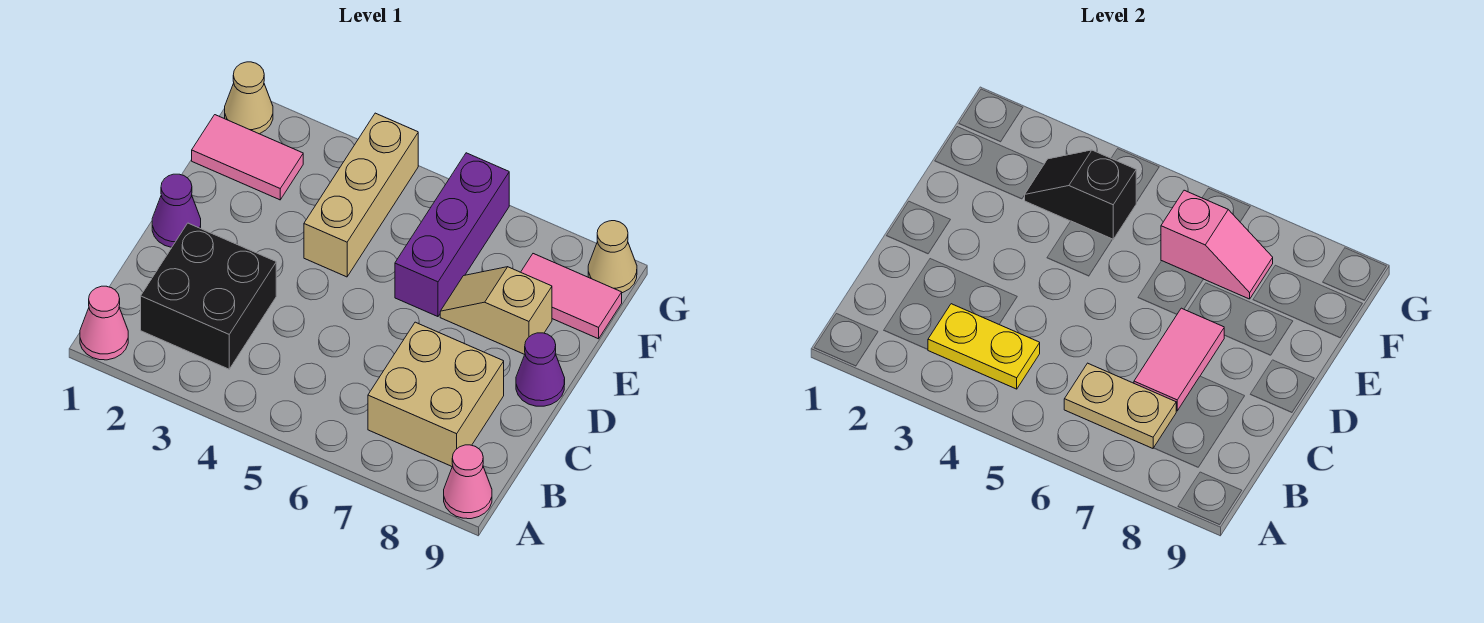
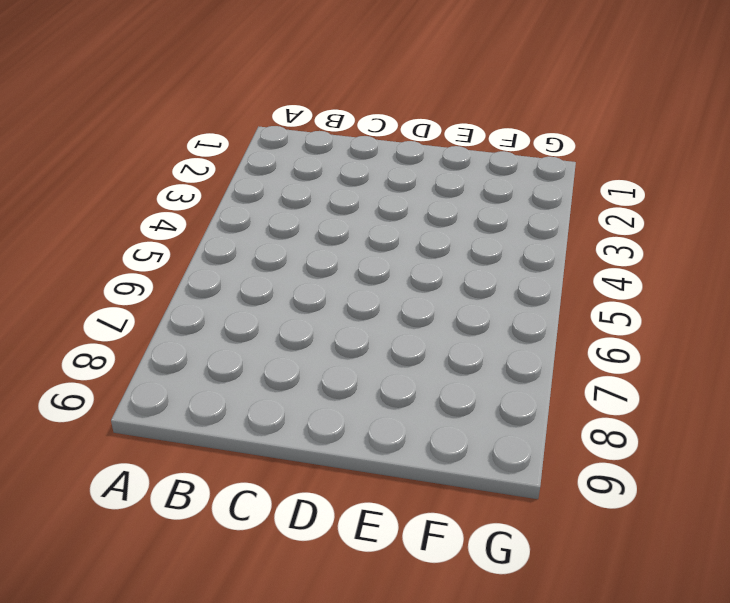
none -> pink cone A1 level 1
none -> pink cone A9 level 1
none -> black brick B2:C3 level 1

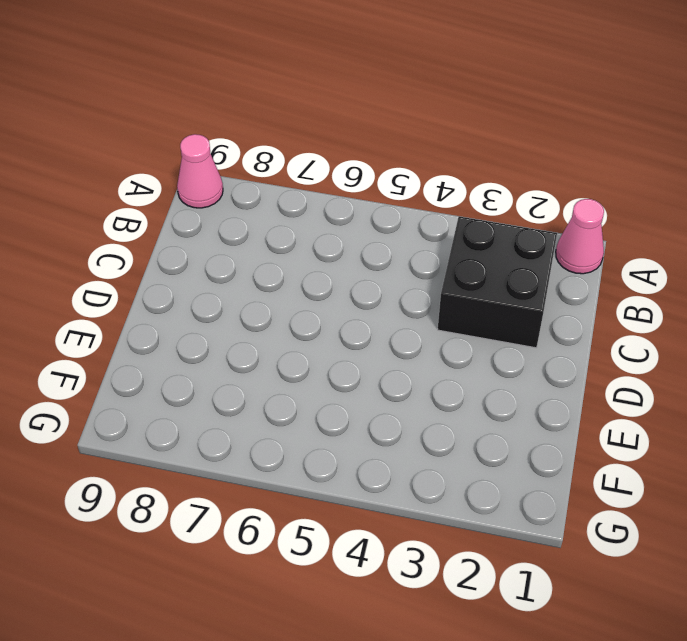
none -> tan brick B7:C8 level 1
none -> purple cone D1 level 1
none -> purple cone D9 level 1

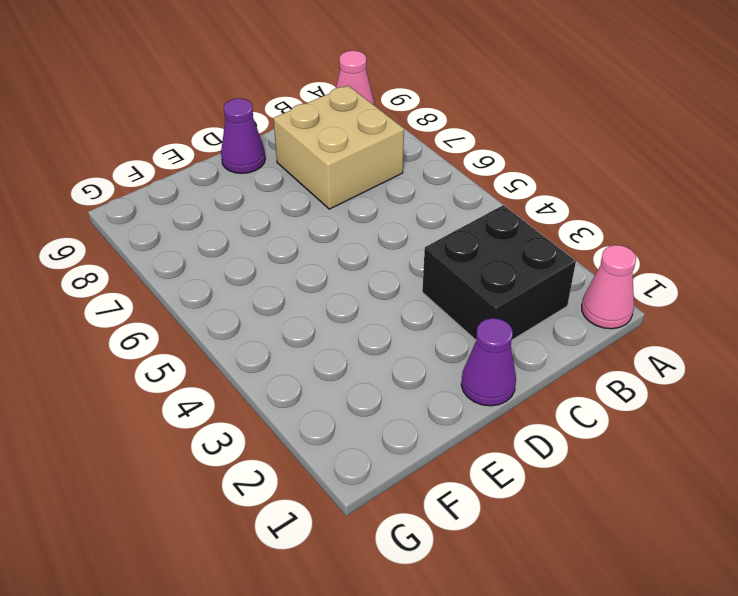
none -> tan brick E4:G4 level 1
none -> purple brick E6:G6 level 1
none -> tan slope E7:E8 level 1 top 8

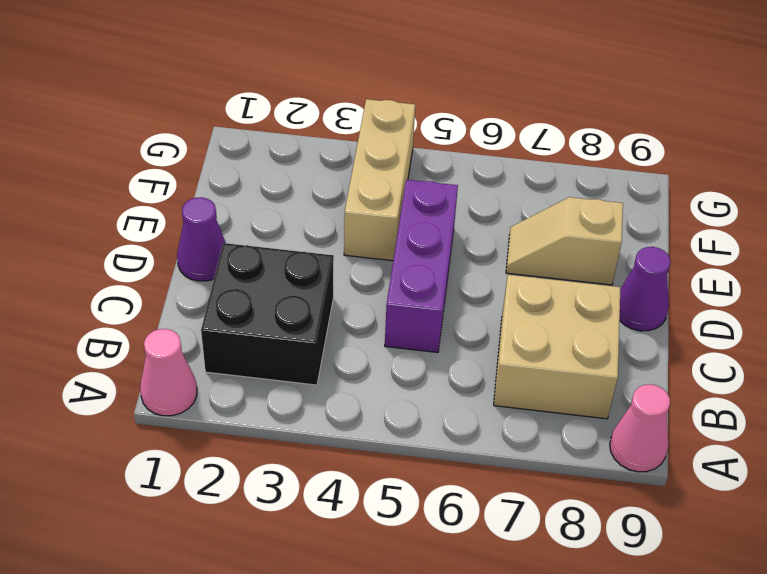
purple brick C5:E5 level 1 -> purple brick E6:G6 level 1
none -> pink tile F1:F2 level 1
none -> pink tile F8:F9 level 1
none -> tan cone G1 level 1

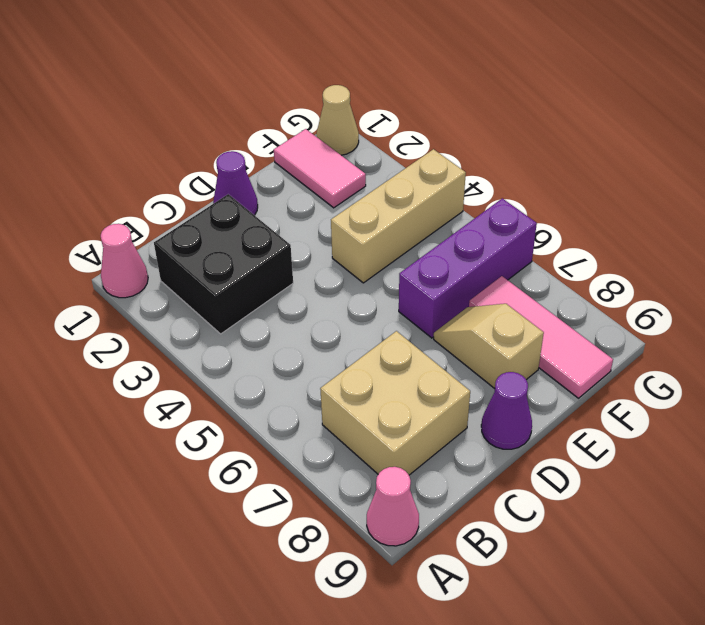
pink tile F7:F9 level 1 -> pink tile F8:F9 level 1
none -> tan cone G9 level 1
none -> yellow plate B3:B4 level 2
none -> tan plate B6:B7 level 2

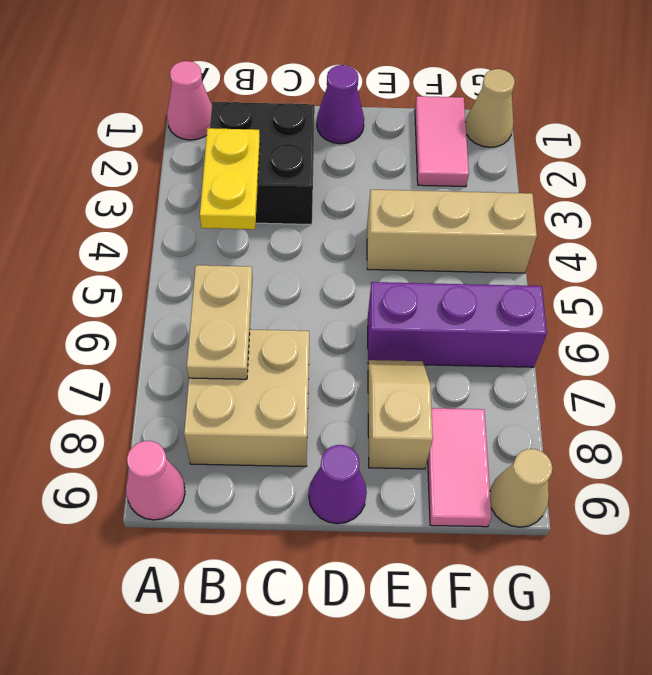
none -> pink tile C7:D7 level 2
none -> black slope F3:F4 level 2 top 4
none -> pink slope F6:F7 level 2 top 6

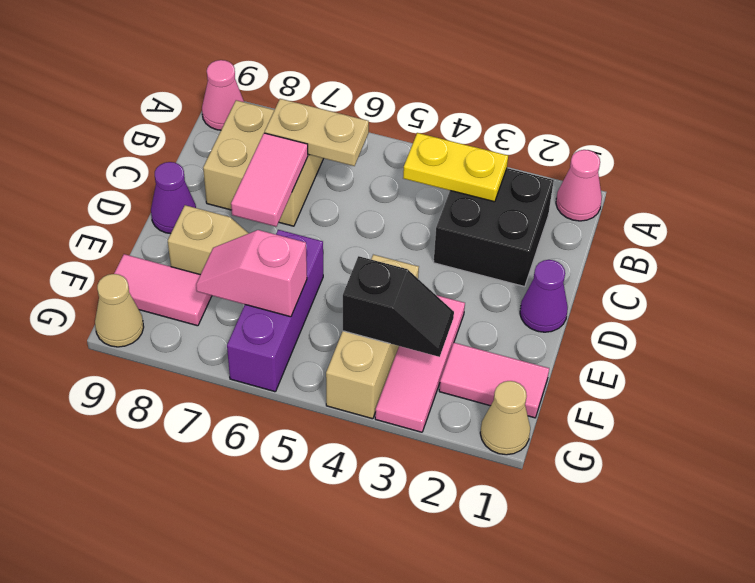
pink tile E3:G3 level 1 -> none

